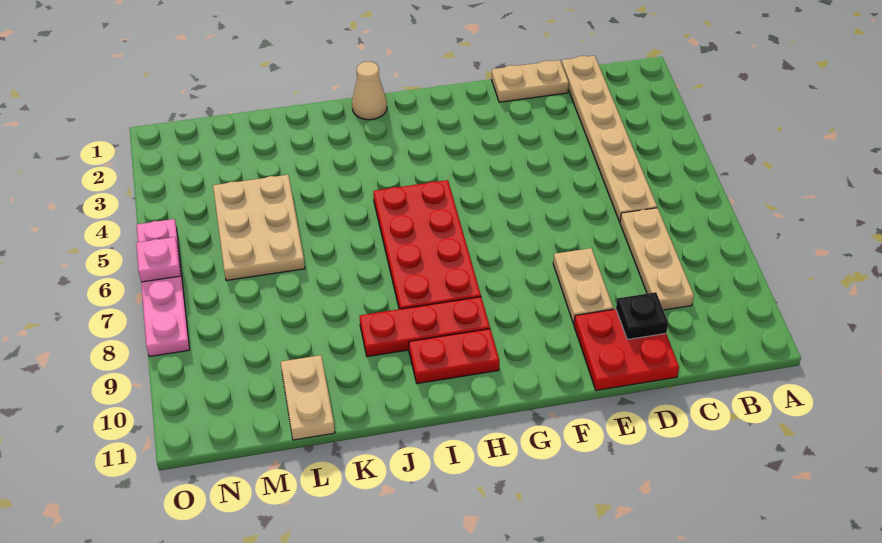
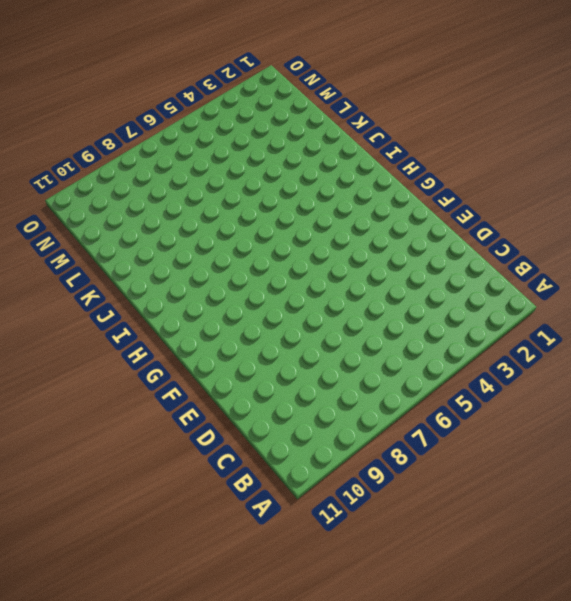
none -> tan plate C1:C6 level 1
none -> tan plate C7:C9 level 1
none -> tan plate D1:E1 level 1

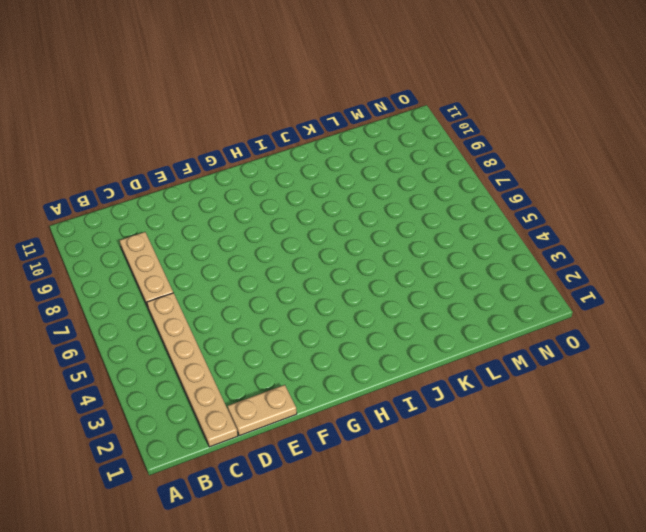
none -> red plate D10:E11 level 1
none -> tan plate E8:E9 level 1
none -> red plate H5:I8 level 1

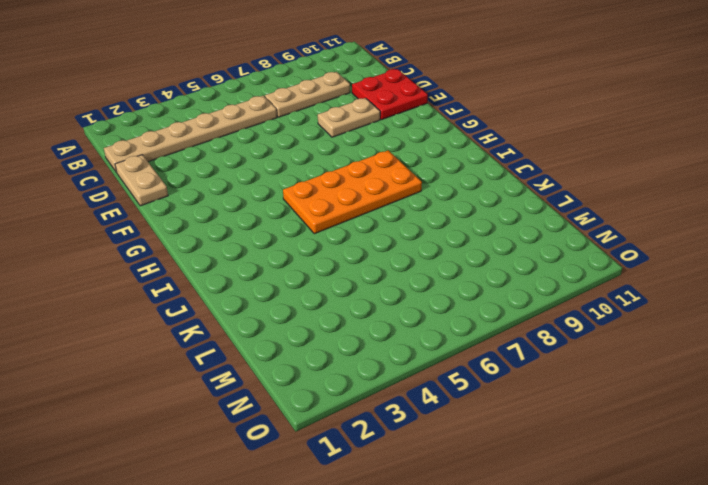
orange plate H5:I8 level 1 -> red plate H5:I8 level 1
none -> red plate H9:J9 level 1
none -> red plate H10:I10 level 1
none -> tan cone I1 level 1

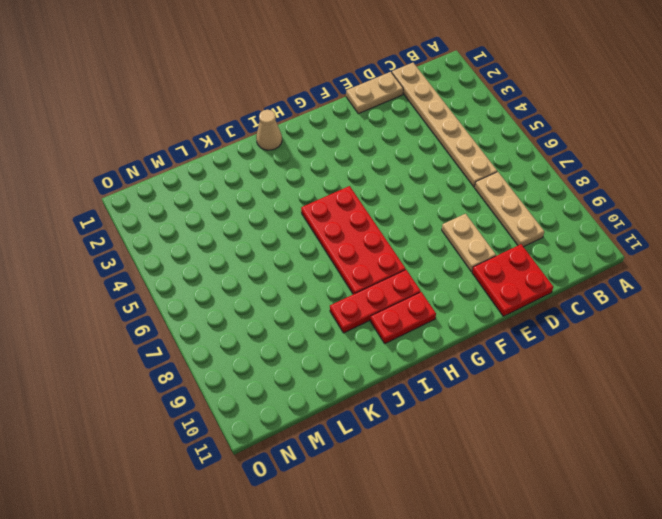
none -> tan plate L4:M6 level 1
none -> tan plate L10:L11 level 1
none -> pink plate O5:O8 level 1

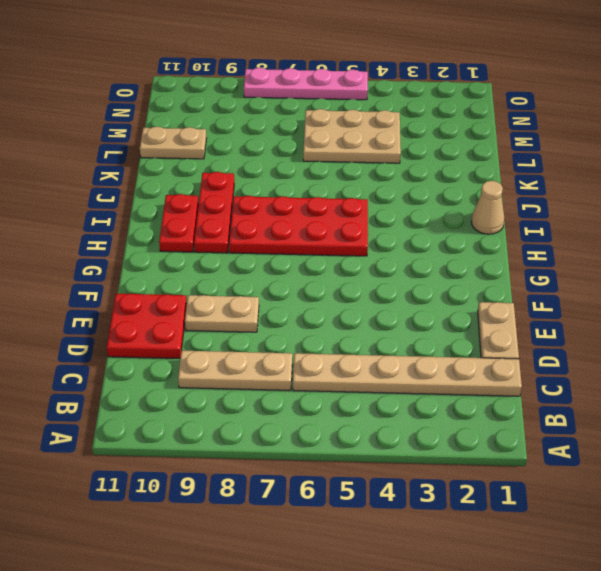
none -> black plate D10 level 2
none -> pink plate O6 level 2

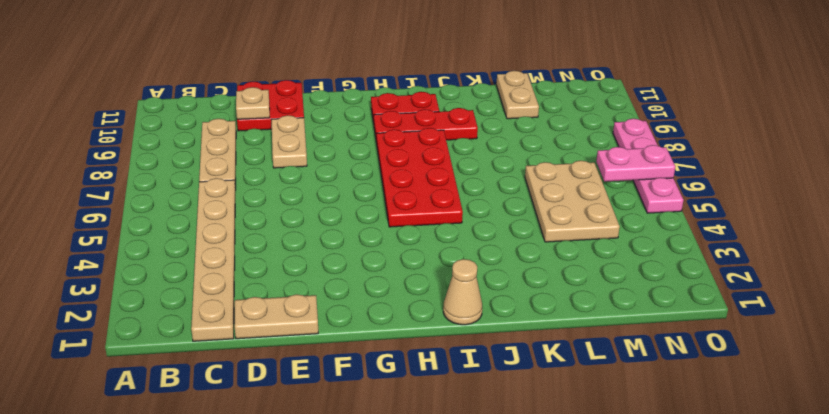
tan plate D10 level 2 -> black plate D10 level 2
pink plate N6:O6 level 2 -> pink plate O6 level 2

